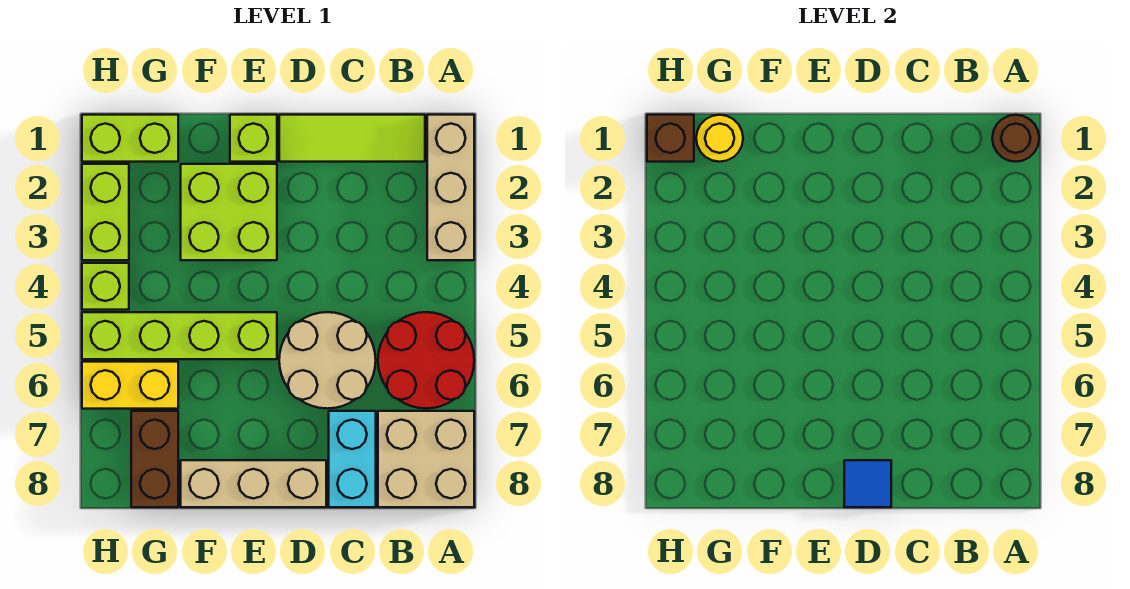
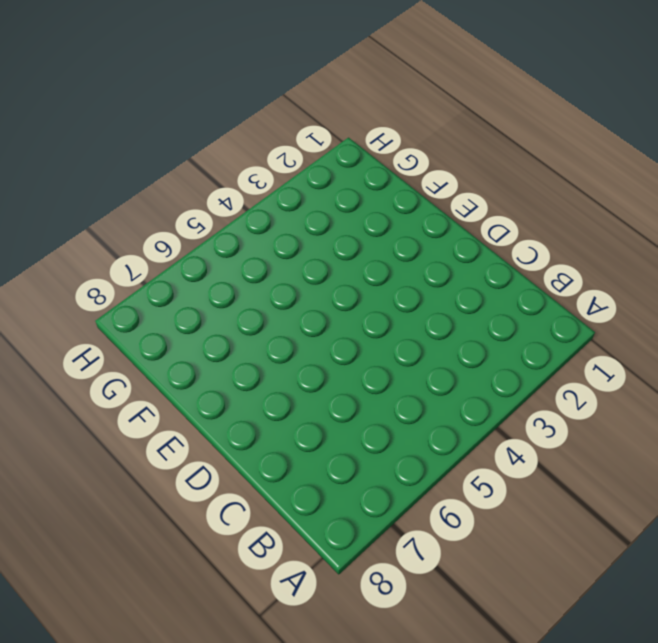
none -> tan brick A1:A3 level 1
none -> red round brick A5:B6 level 1
none -> tan brick A7:B8 level 1

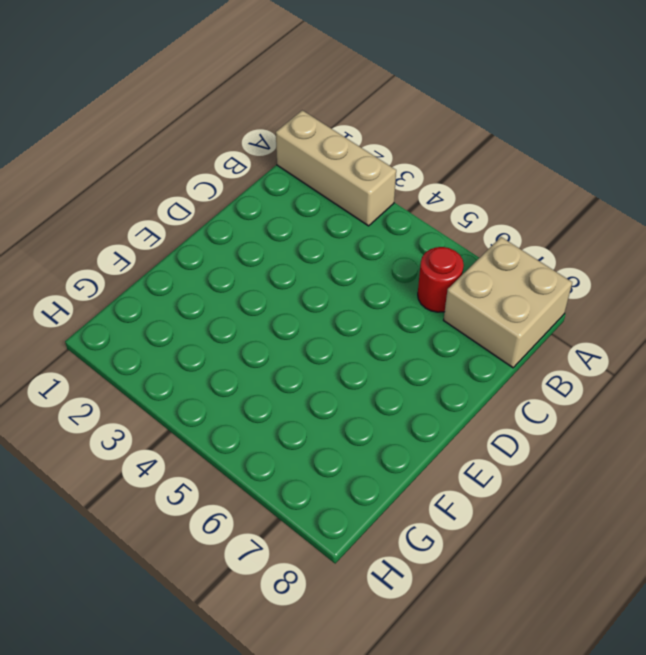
red round brick B6 level 1 -> red round brick A5:B6 level 1
none -> lime tile B1:D1 level 1
none -> tan round brick C5:D6 level 1
none -> cyan brick C7:C8 level 1

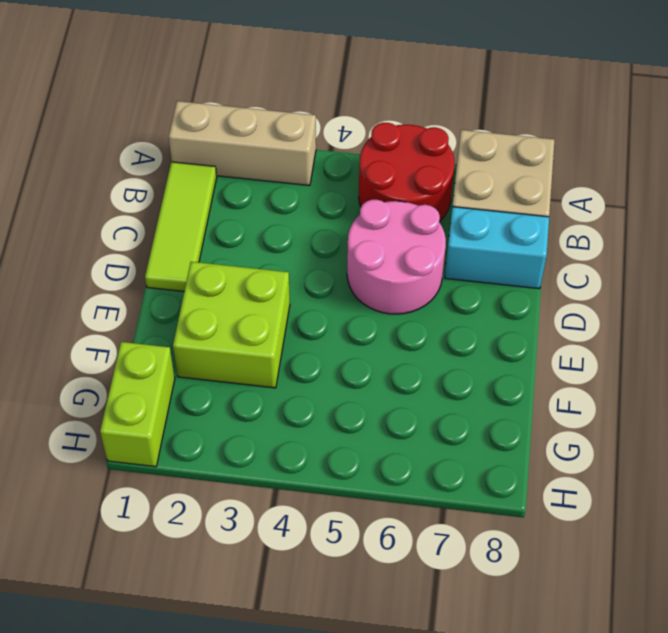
pink round brick C5:D6 level 1 -> tan round brick C5:D6 level 1
none -> tan brick D8:F8 level 1
none -> lime brick E1 level 1
none -> lime brick E5:H5 level 1

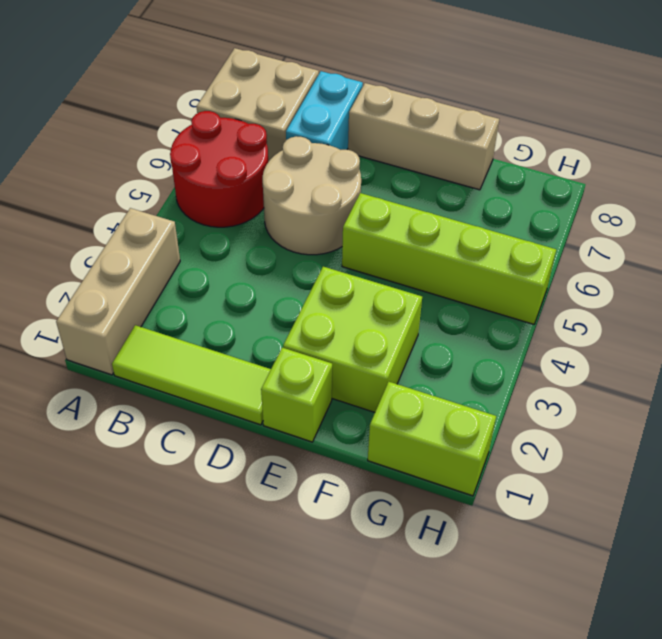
none -> yellow brick G6:H6 level 1
none -> brown brick G7:G8 level 1
none -> lime brick H2:H3 level 1

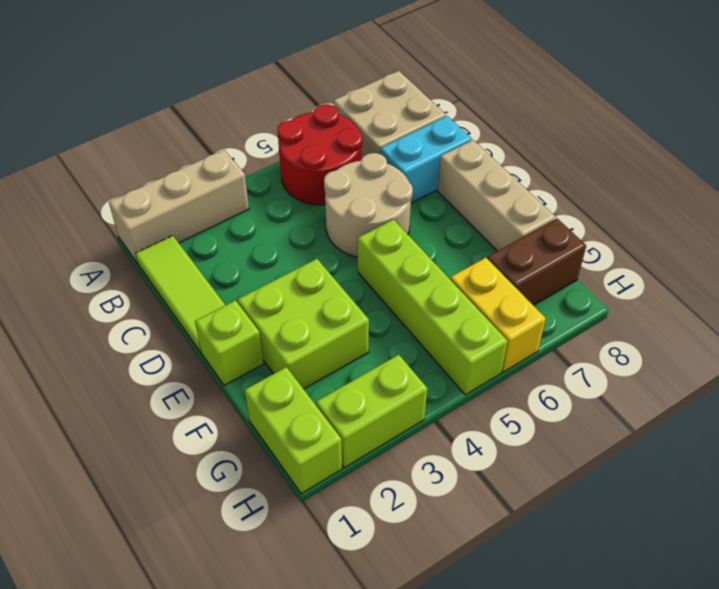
none -> lime brick H4 level 1
none -> brown round brick A1 level 2
none -> blue tile D8 level 2

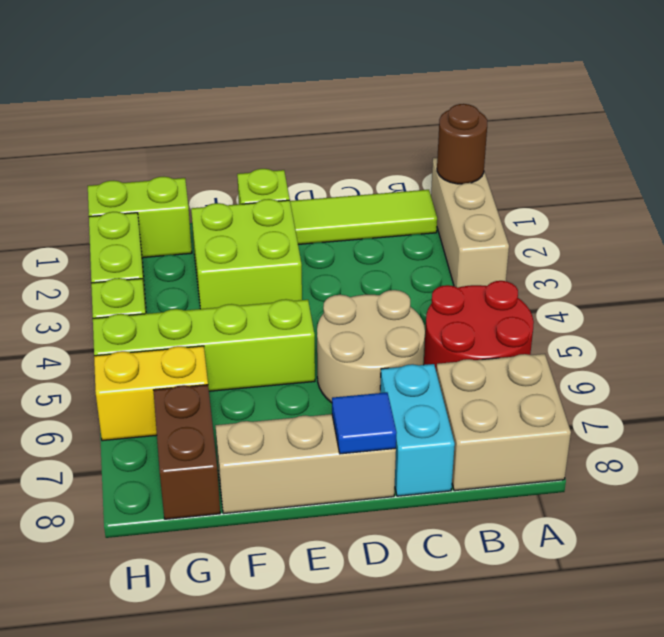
none -> yellow round brick G1 level 2
none -> brown brick H1 level 2

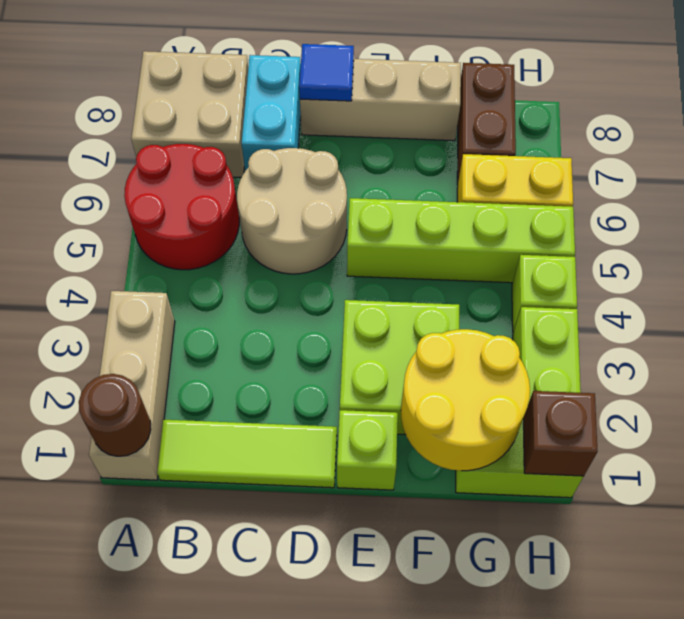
yellow round brick F1:G2 level 2 -> yellow round brick G1 level 2

